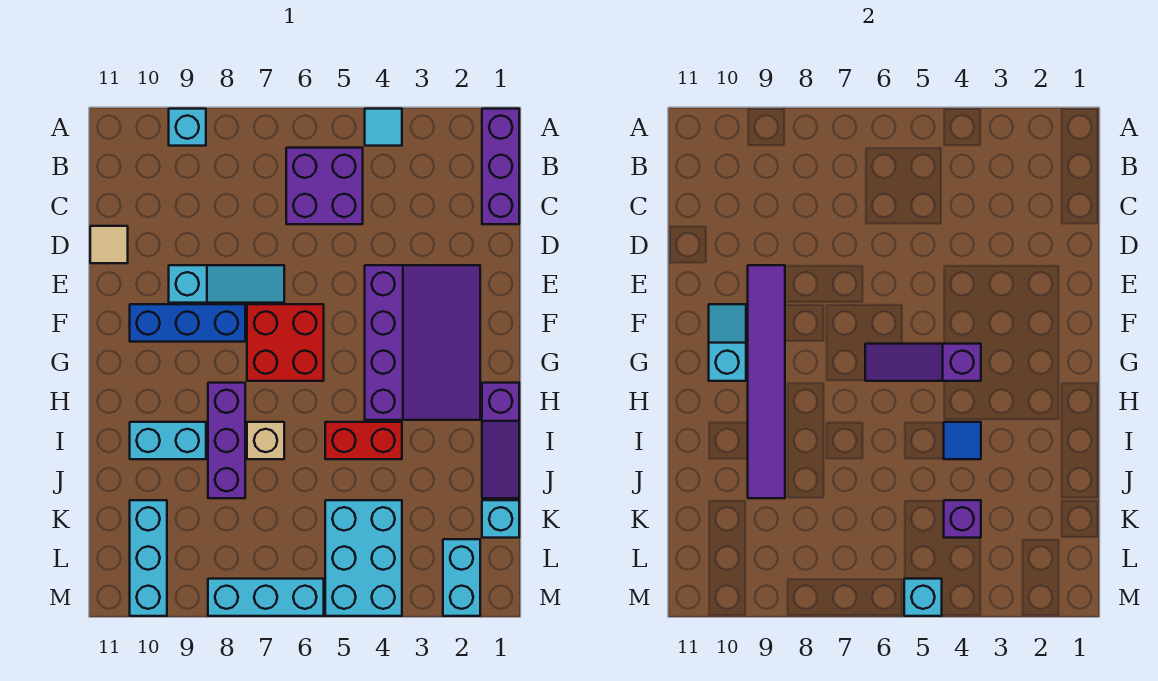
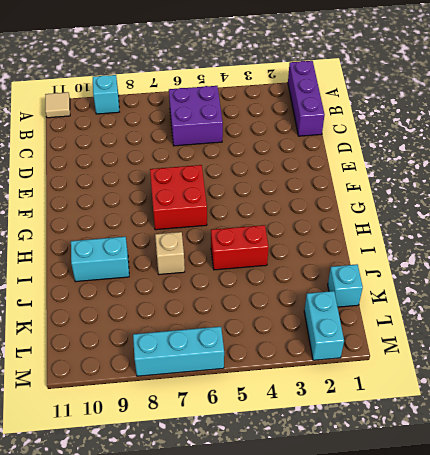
tan tile A11 level 1 -> tan tile D11 level 1
none -> cyan tile A4 level 1
none -> purple slope E2:H4 level 1 top 4
none -> cyan slope E7:E9 level 1 top 9

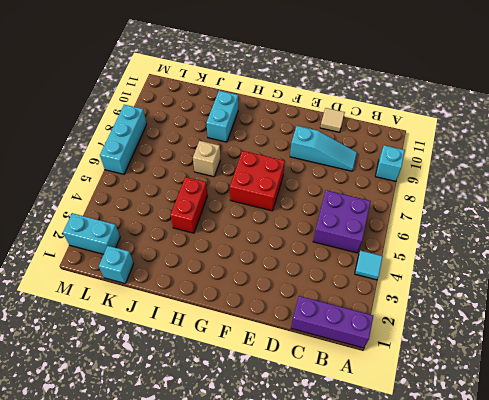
cyan slope C9:E9 level 1 top E -> cyan slope E7:E9 level 1 top 9
none -> purple slope E2:H4 level 1 top 4
none -> blue brick F8:F10 level 1
none -> purple slope H1:J1 level 1 top H

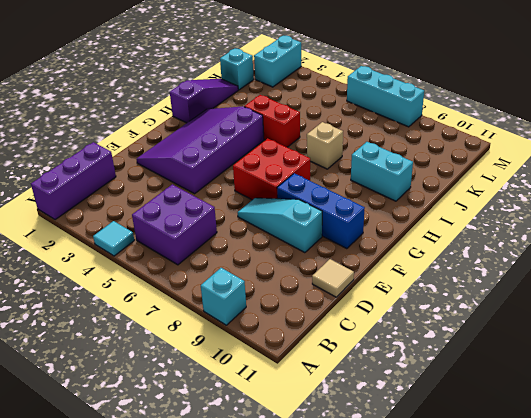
none -> purple brick H8:J8 level 1
none -> cyan brick K4:M5 level 1
none -> cyan brick K10:M10 level 1

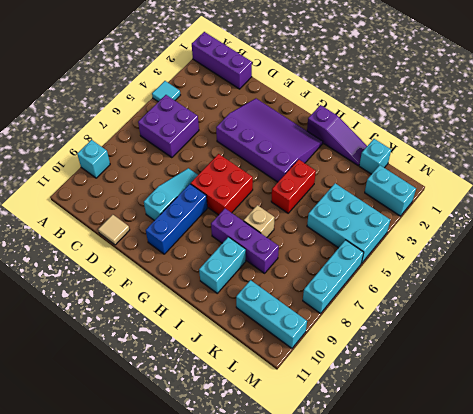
none -> purple tile E9:J9 level 2
none -> cyan slope F10:G10 level 2 top G
none -> purple slope G4:G6 level 2 top 4

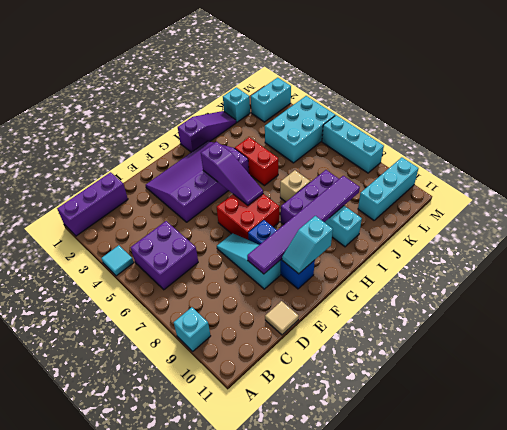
none -> blue tile I4 level 2
none -> purple brick K4 level 2
none -> cyan brick M5 level 2

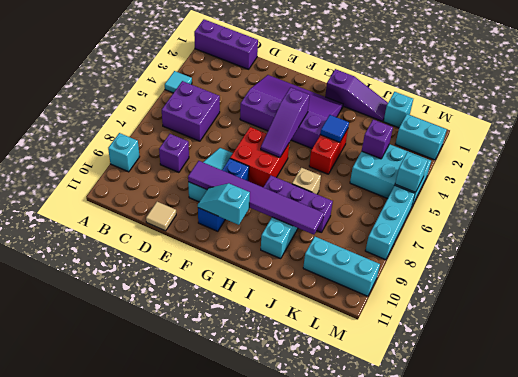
purple brick C8 level 1 -> none

